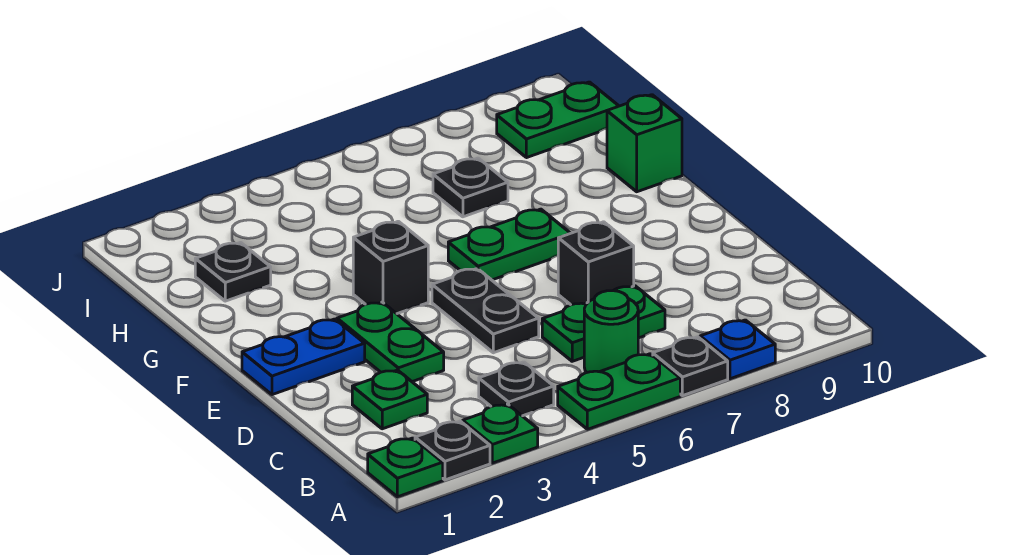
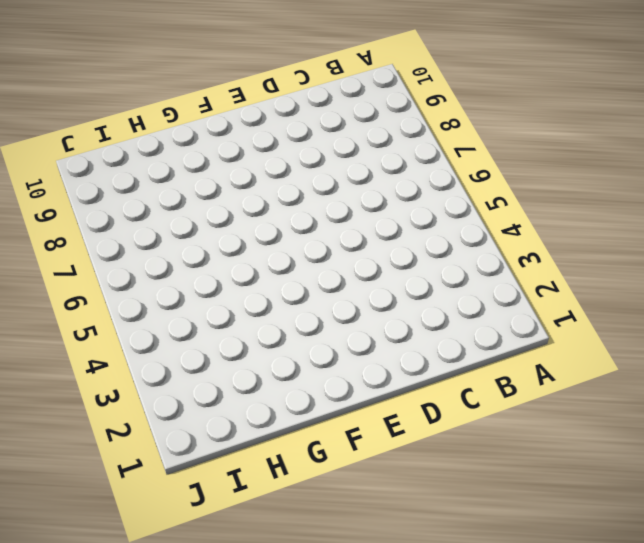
none -> green plate A1 level 1
none -> black plate A2 level 1
none -> green plate A3 level 1

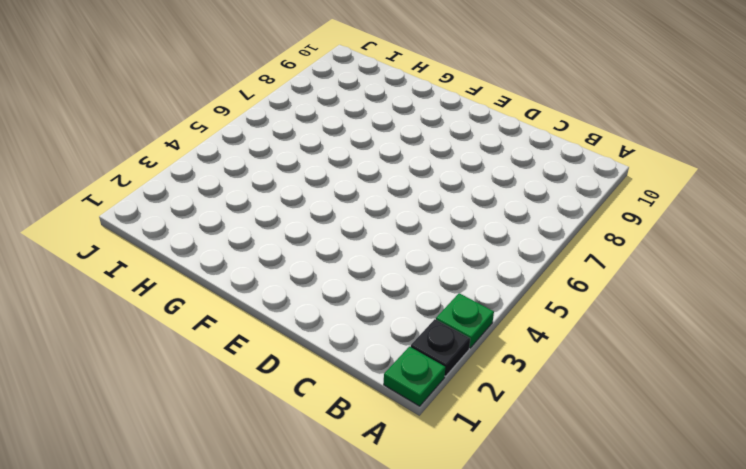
none -> green plate A5:A6 level 1
none -> black plate A7 level 1
none -> blue plate A8 level 1

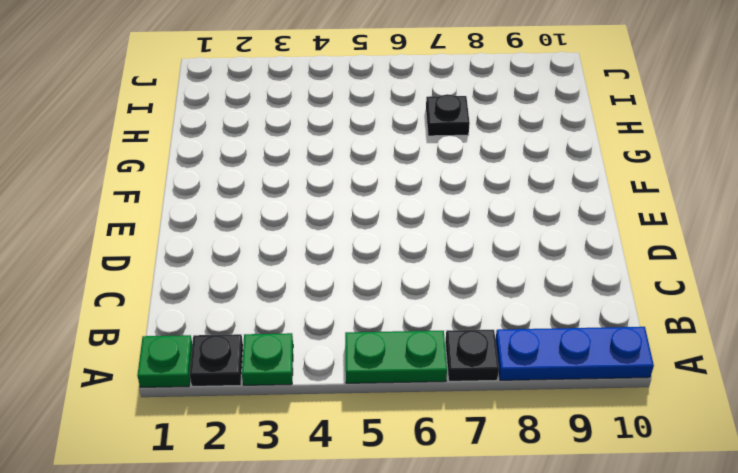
blue plate A8:A10 level 1 -> blue plate A8 level 1
none -> black plate B4 level 1
none -> green round brick B6 level 1
none -> green plate C2 level 1

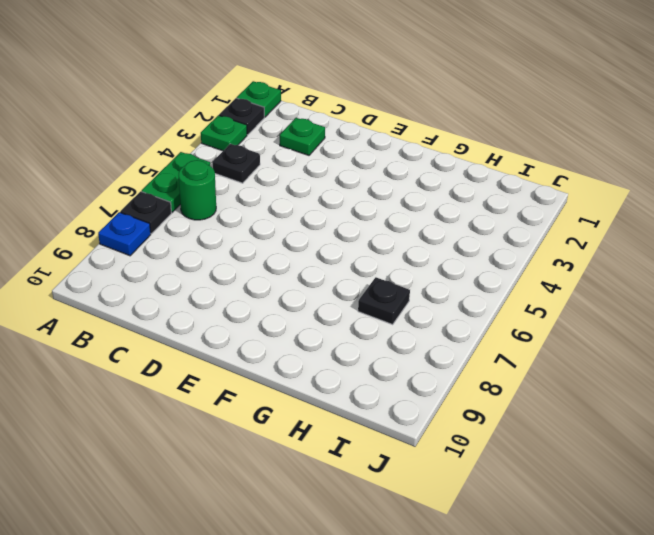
none -> green plate C6:C7 level 1
none -> green plate D3:E3 level 1
none -> black plate D5:E5 level 1

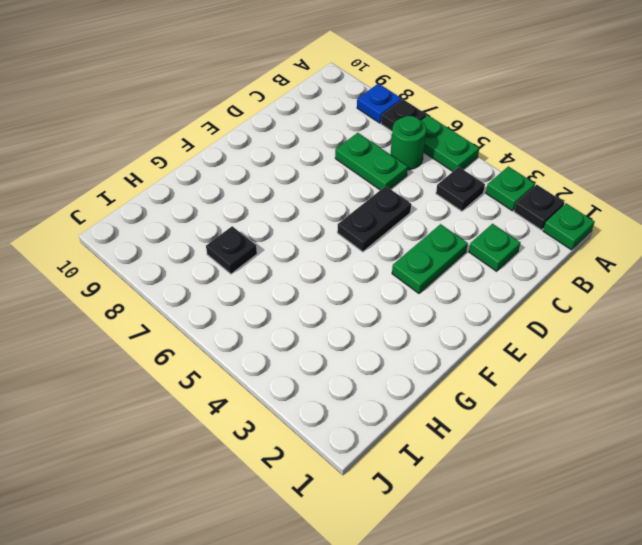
none -> black brick D7 level 1
none -> blue plate E1:E2 level 1
none -> black brick F4 level 1

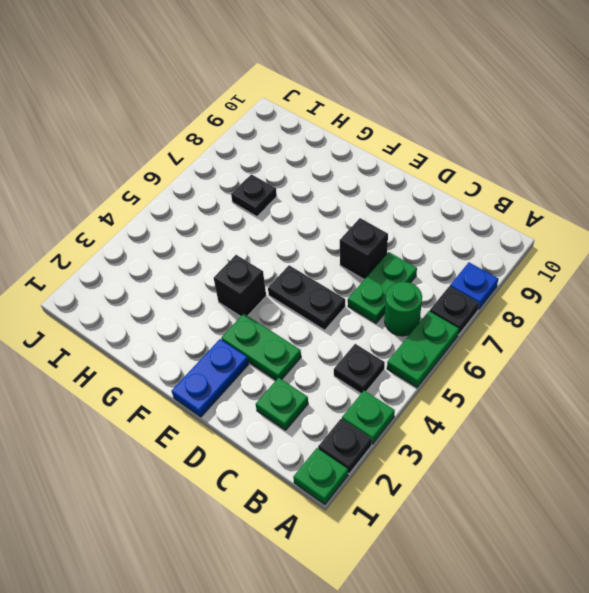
none -> green plate F6:F7 level 1
none -> green brick G10 level 1
none -> black plate H2 level 1

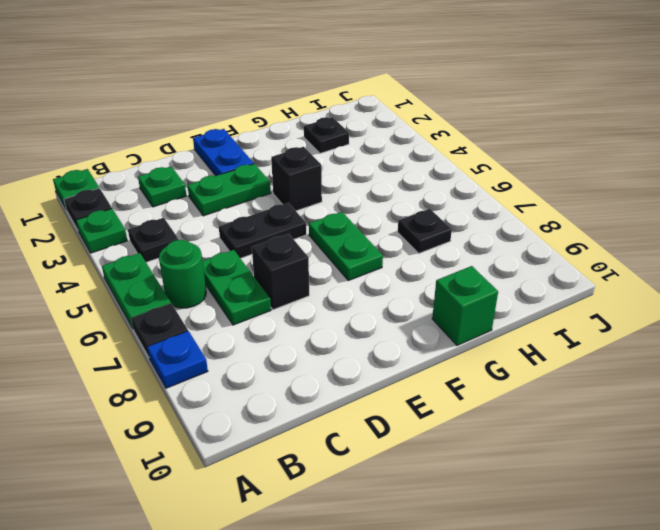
none -> green plate I9:I10 level 1

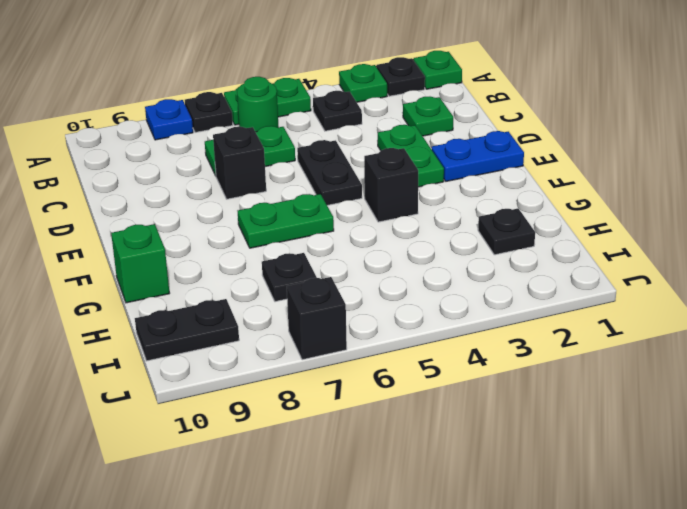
black plate I9:I10 level 1 -> green plate I9:I10 level 1
black brick J7 level 1 -> none

